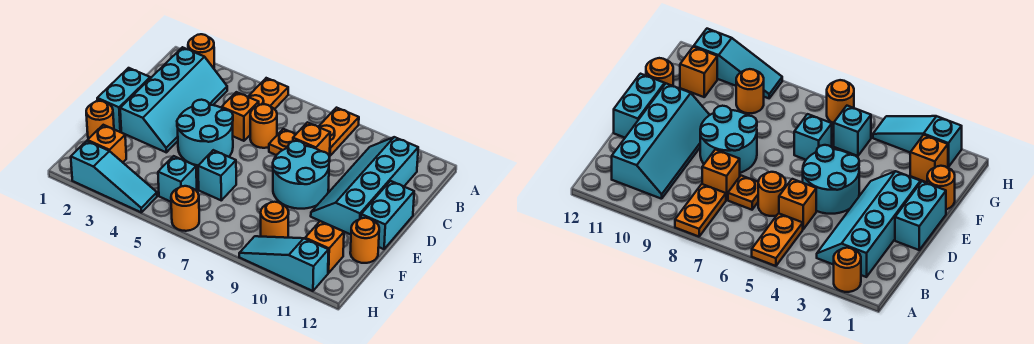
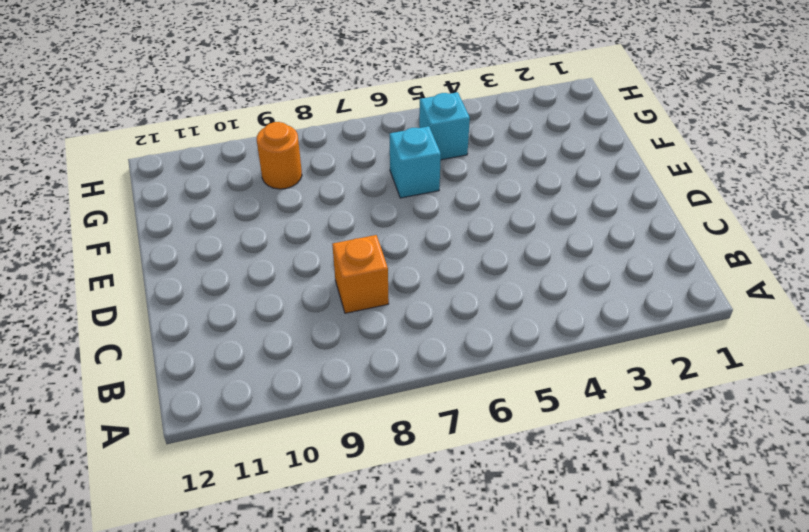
none -> orange round brick A2 level 1
none -> orange plate A5:B5 level 1
none -> orange plate A8:B8 level 1

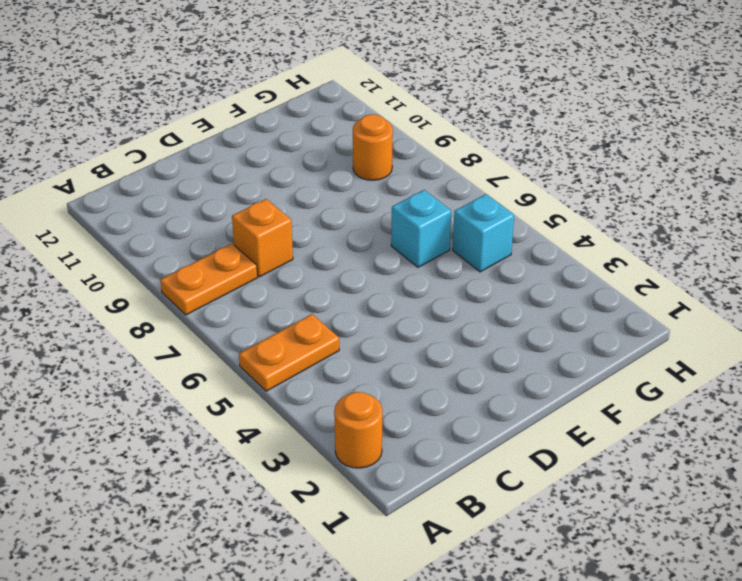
none -> cyan slope B2:E3 level 1 top 2
none -> cyan slope B10:E11 level 1 top 11
none -> orange brick C5 level 1

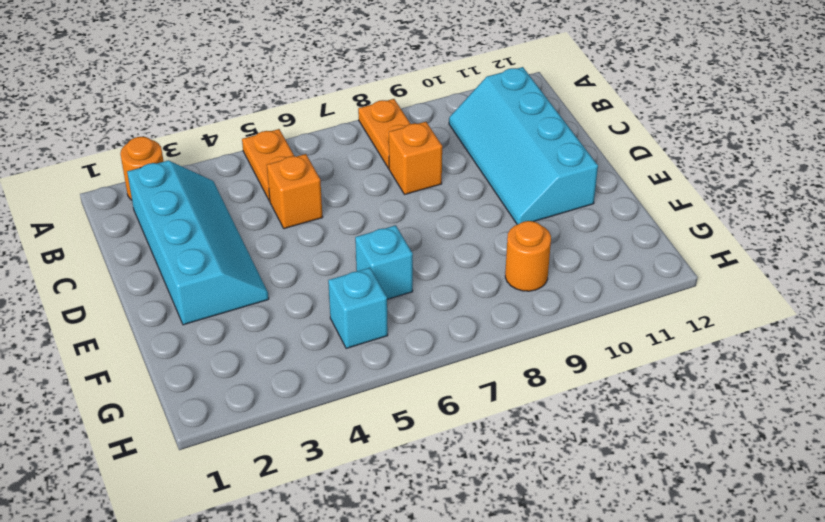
none -> orange round brick C6 level 1
none -> orange plate C7 level 1
none -> cyan brick D1:E1 level 1

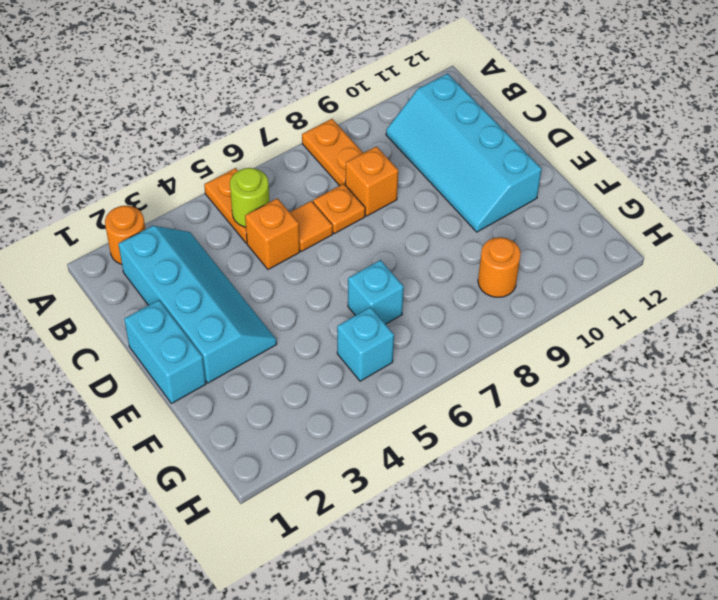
lime round brick B5 level 2 -> none
orange tile C6 level 1 -> orange round brick C6 level 1
none -> cyan round brick D4:E5 level 1
none -> cyan round brick D8:E9 level 1
none -> cyan brick D12:E12 level 1

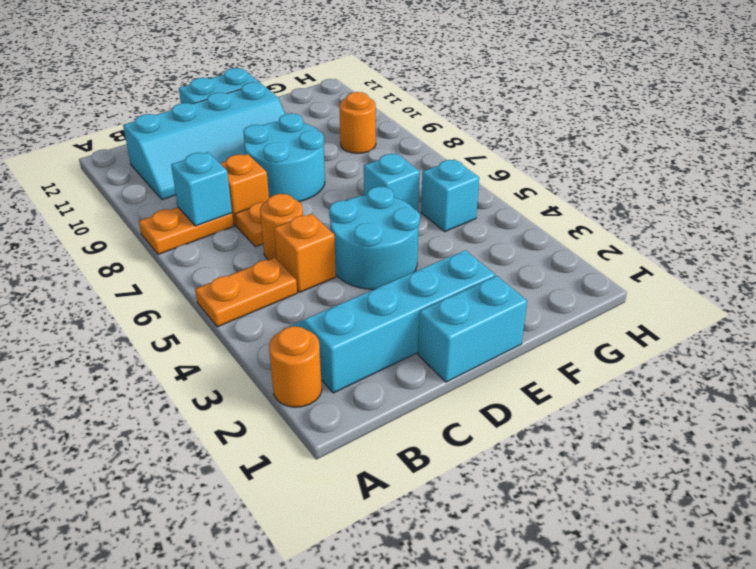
cyan brick B8 level 2 -> none
none -> orange round brick F1 level 1
none -> orange round brick F12 level 1
none -> orange brick G2 level 1

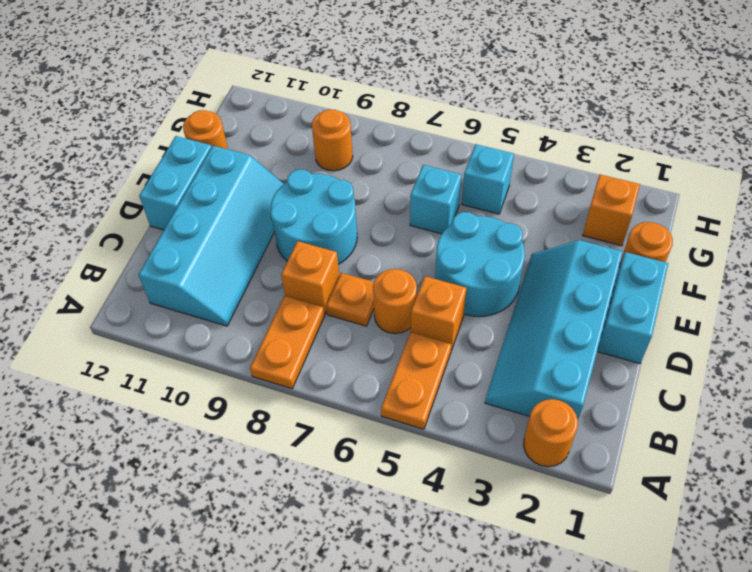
none -> orange brick G11 level 1
none -> cyan slope H2:H4 level 1 top 2
none -> orange round brick H6 level 1

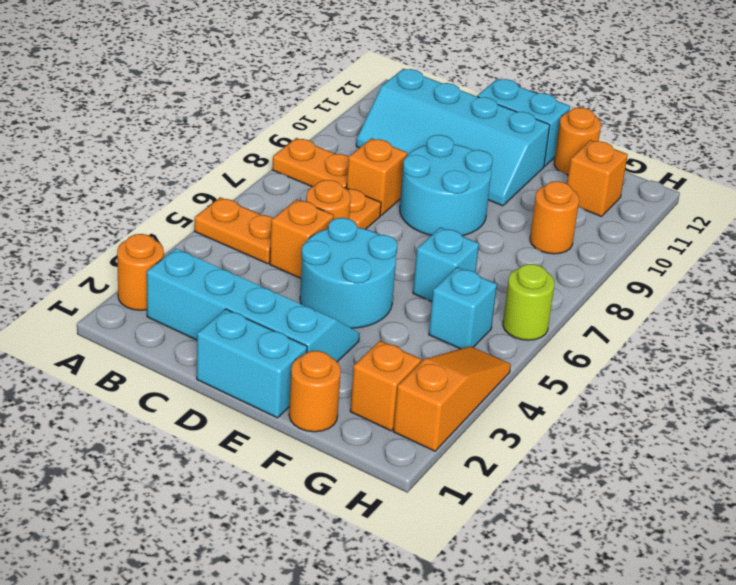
orange slope H2:H4 level 1 top 2 -> cyan slope H2:H4 level 1 top 2
lime round brick H6 level 1 -> orange round brick H6 level 1
none -> cyan slope H9:H11 level 1 top 11

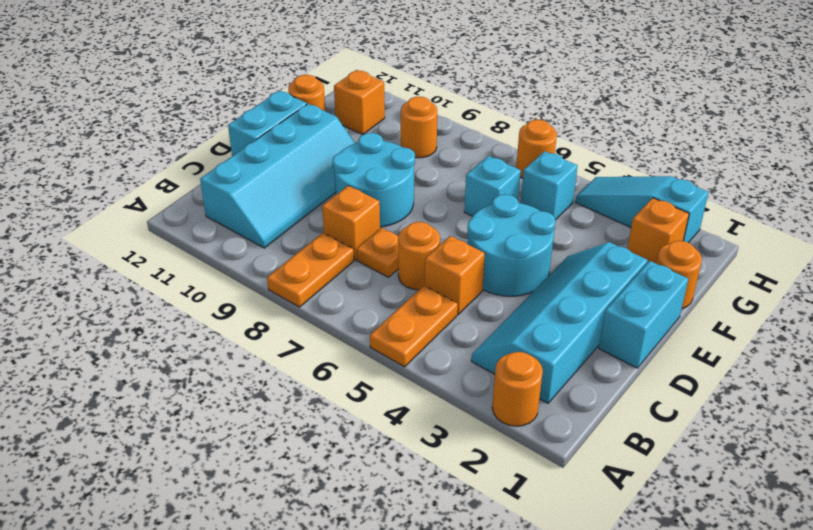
none -> cyan slope H9:H11 level 1 top 11

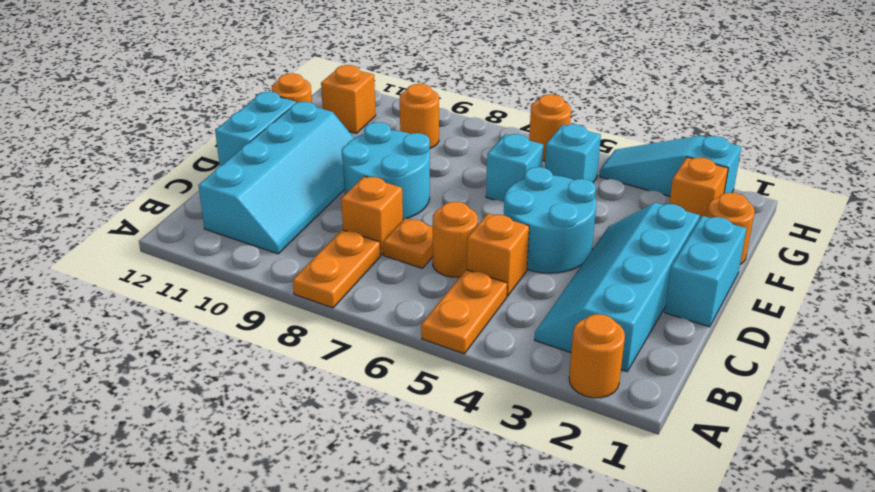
none -> cyan slope H9:H11 level 1 top 11

